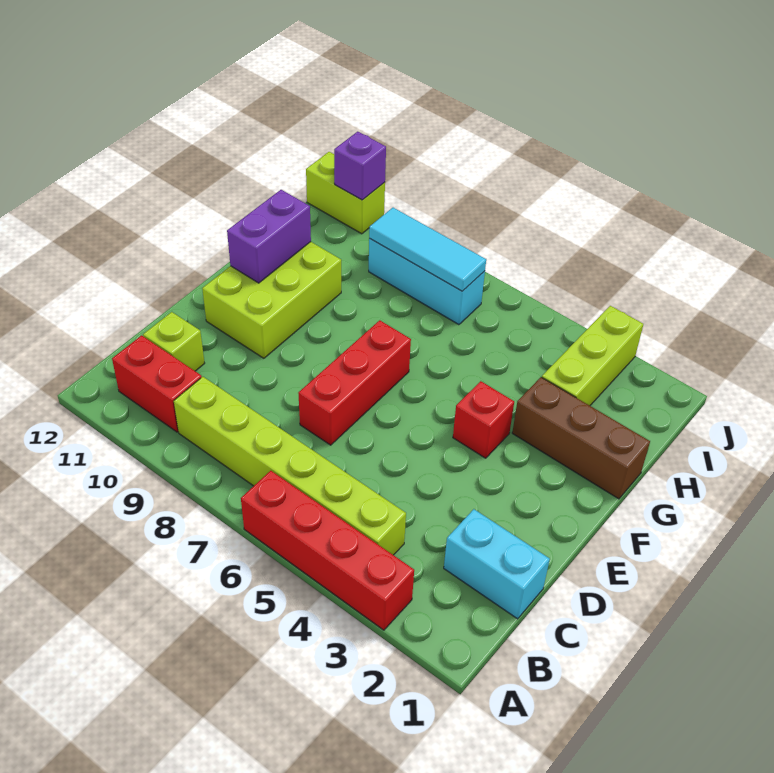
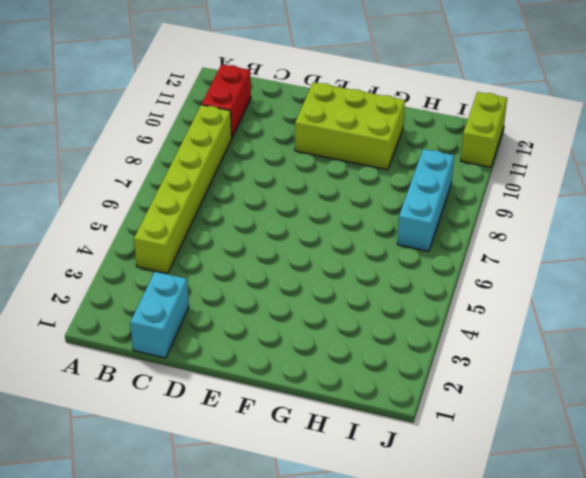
none -> red brick A3:A6 level 1
none -> lime brick C11 level 1
none -> red brick D7:F7 level 1

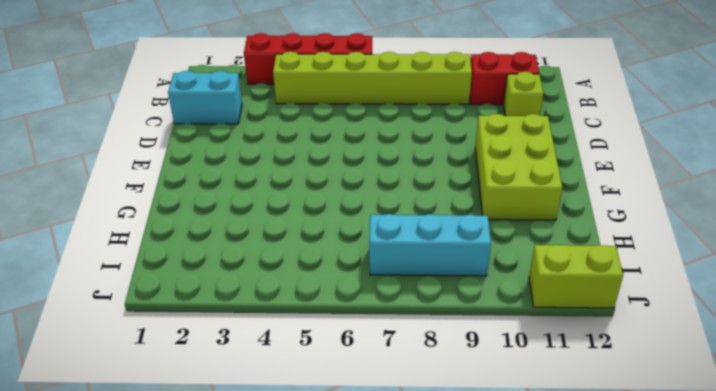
none -> red brick D7:F7 level 1
none -> red brick F4 level 1
none -> brown brick G1:G3 level 1

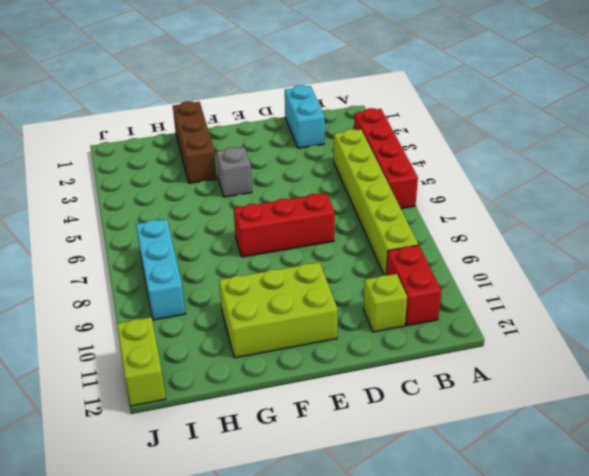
grey brick F4 level 1 -> red brick F4 level 1
none -> lime brick H3:J3 level 1
none -> purple brick F11:G11 level 2
none -> cyan tile I7:I9 level 2

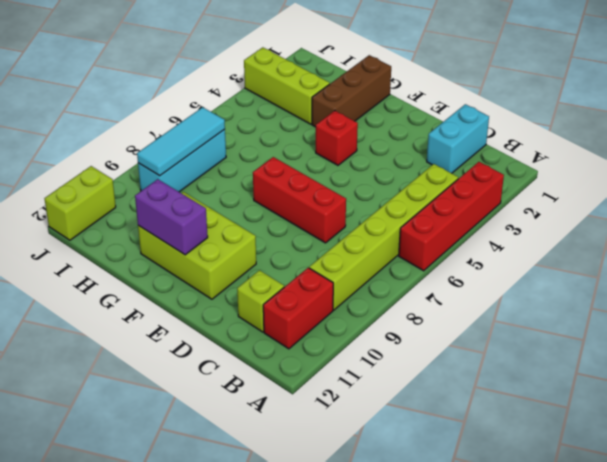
none -> purple brick J11 level 2

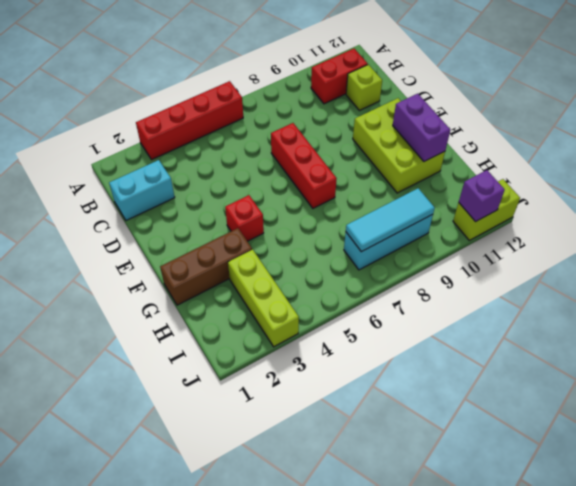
none -> lime brick B4:B9 level 1

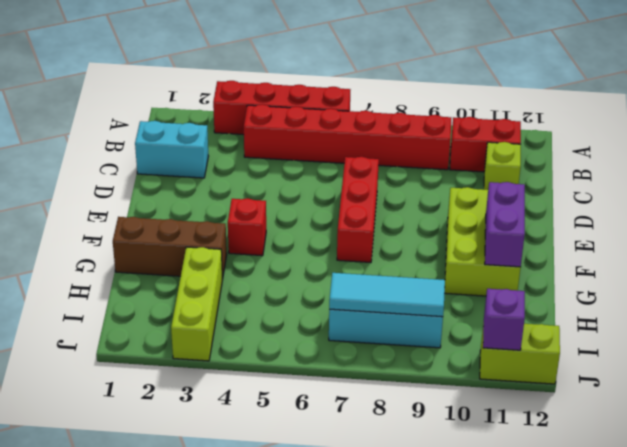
red brick B4:B9 level 1 -> lime brick B4:B9 level 1

